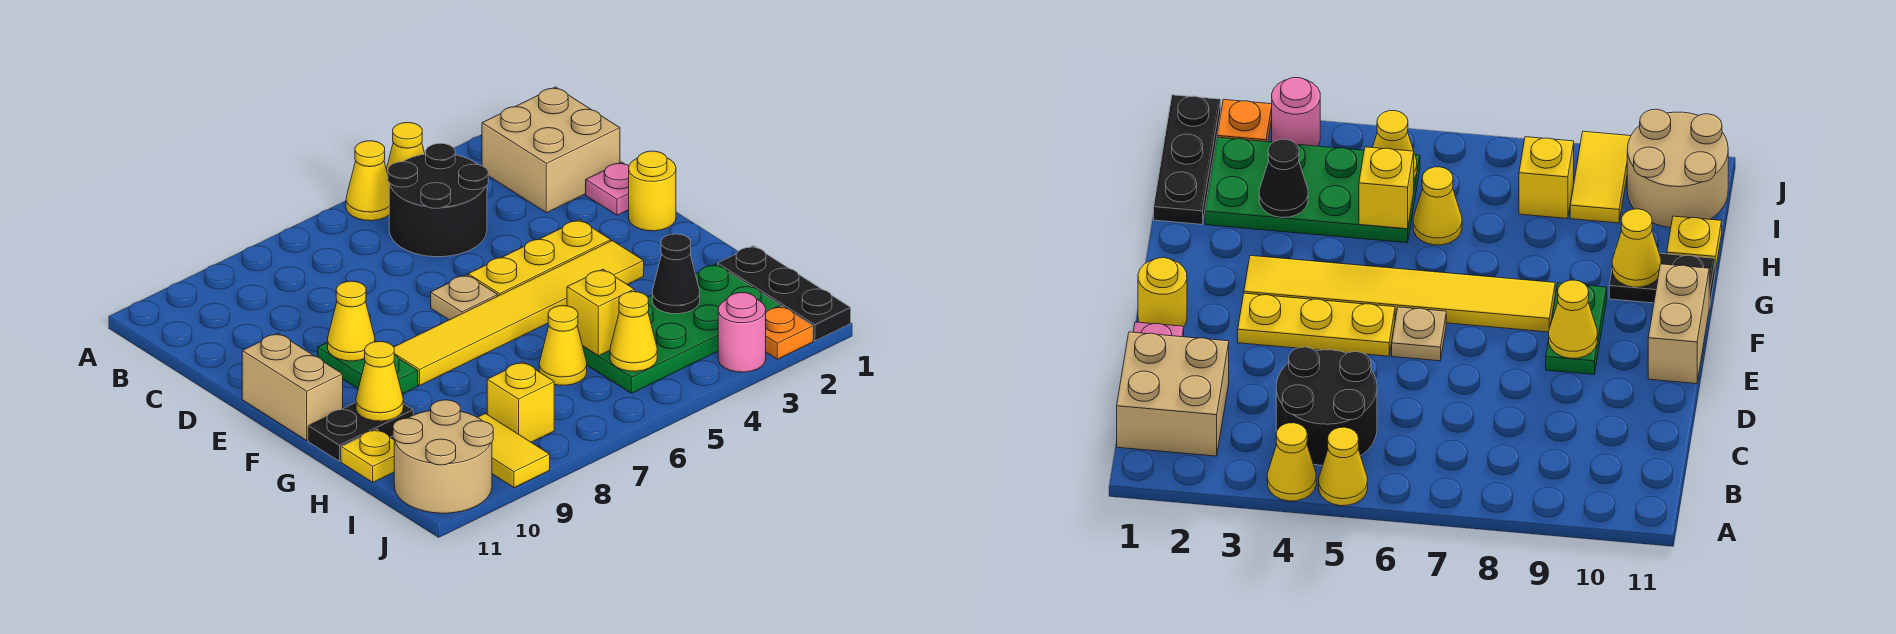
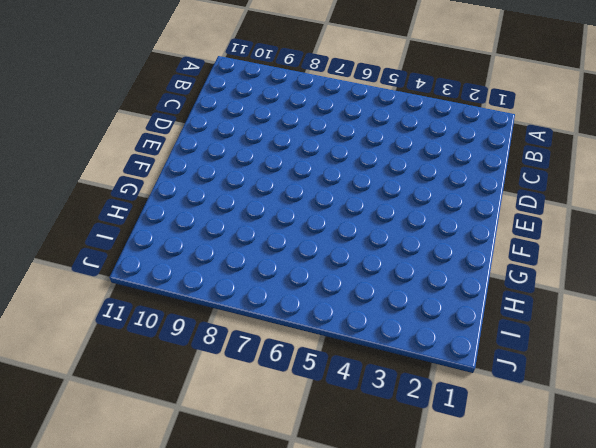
none -> yellow cone A4 level 1
none -> yellow cone A5 level 1
none -> tan brick B1:C2 level 1

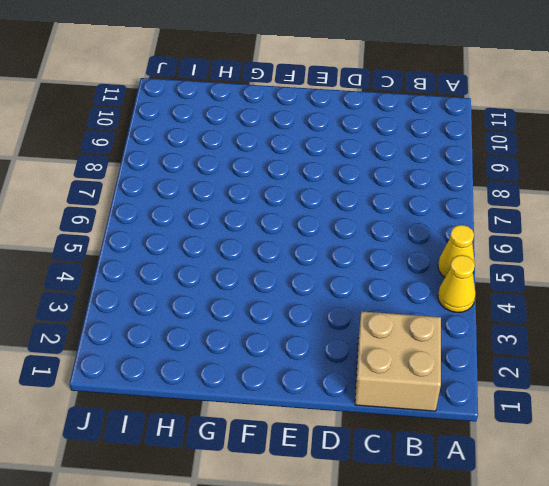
none -> black round brick B4:C5 level 1
none -> pink plate D1 level 1
none -> yellow round brick E1 level 1

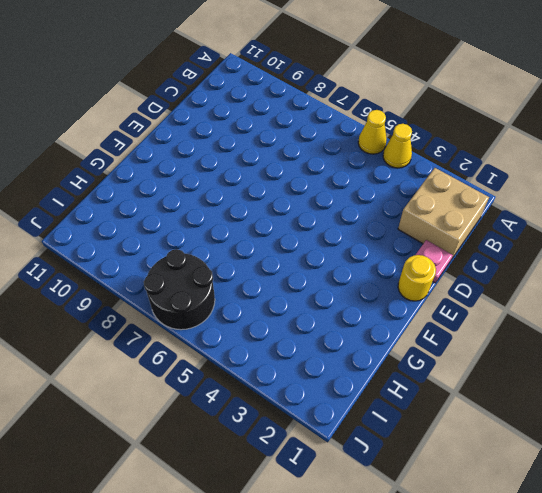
black round brick I6:J7 level 1 -> black round brick B4:C5 level 1
none -> yellow plate E3:E5 level 1
none -> tan plate E6 level 1
none -> green plate E9:F9 level 1

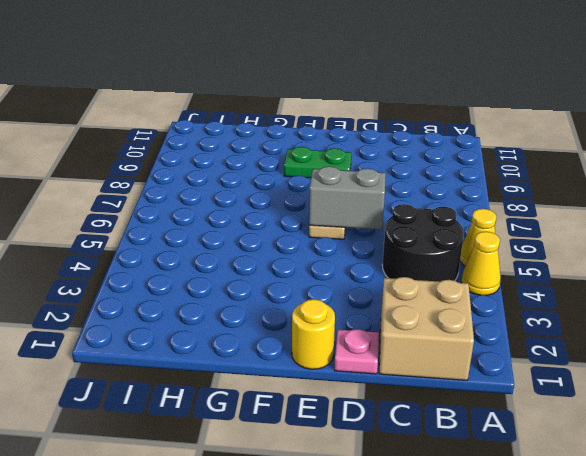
grey brick D6:E6 level 2 -> none
none -> yellow plate E3:E5 level 1
none -> tan brick E11:F11 level 1
none -> yellow tile F3:F8 level 1

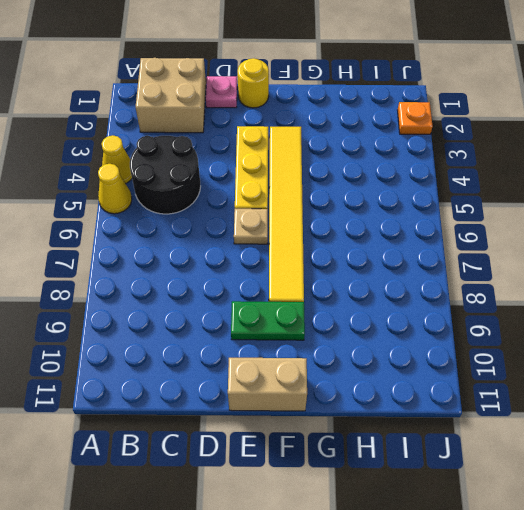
none -> black plate G10:G11 level 1
none -> black plate H1:J1 level 1
none -> green plate H2:I5 level 1

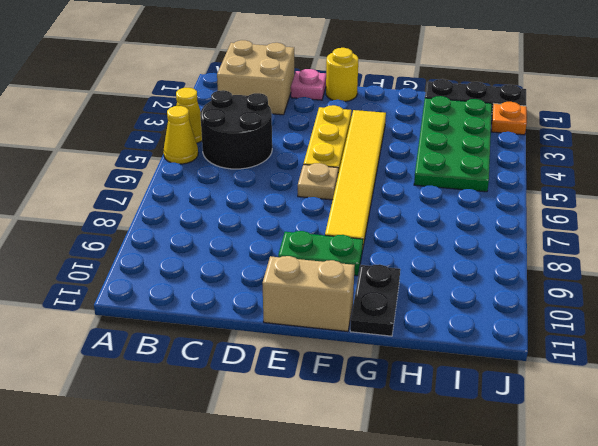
none -> yellow cone H6 level 1
none -> yellow plate H11 level 1
none -> yellow brick I8 level 1

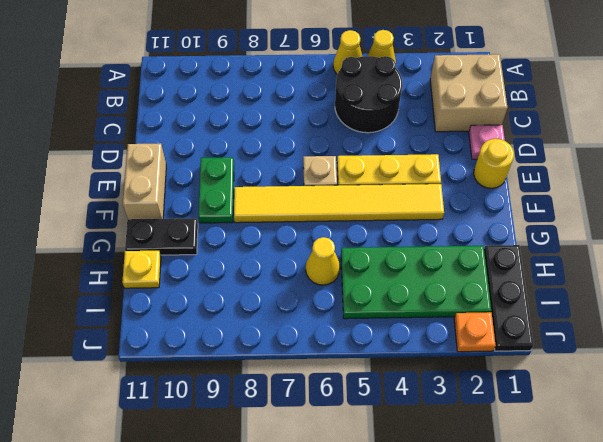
none -> yellow brick I8 level 1
none -> yellow tile I9:J9 level 1
none -> tan round brick I10:J11 level 1

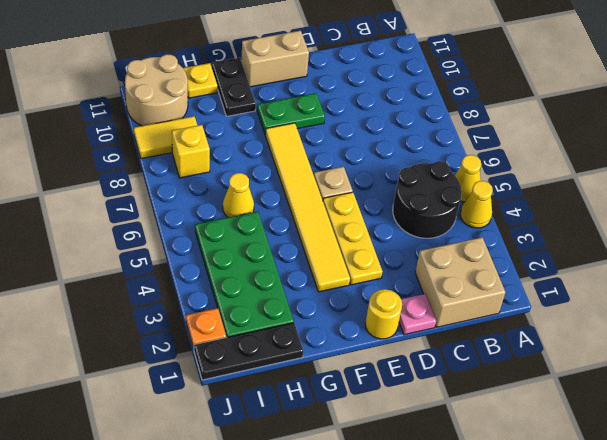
none -> pink round brick J3 level 1
none -> yellow cone E9 level 2
none -> yellow cone G10 level 2

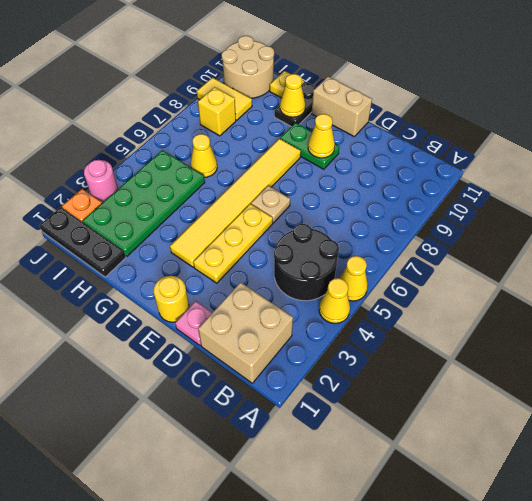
none -> black cone H3 level 2
none -> yellow brick H5 level 2
none -> yellow cone I5 level 2

